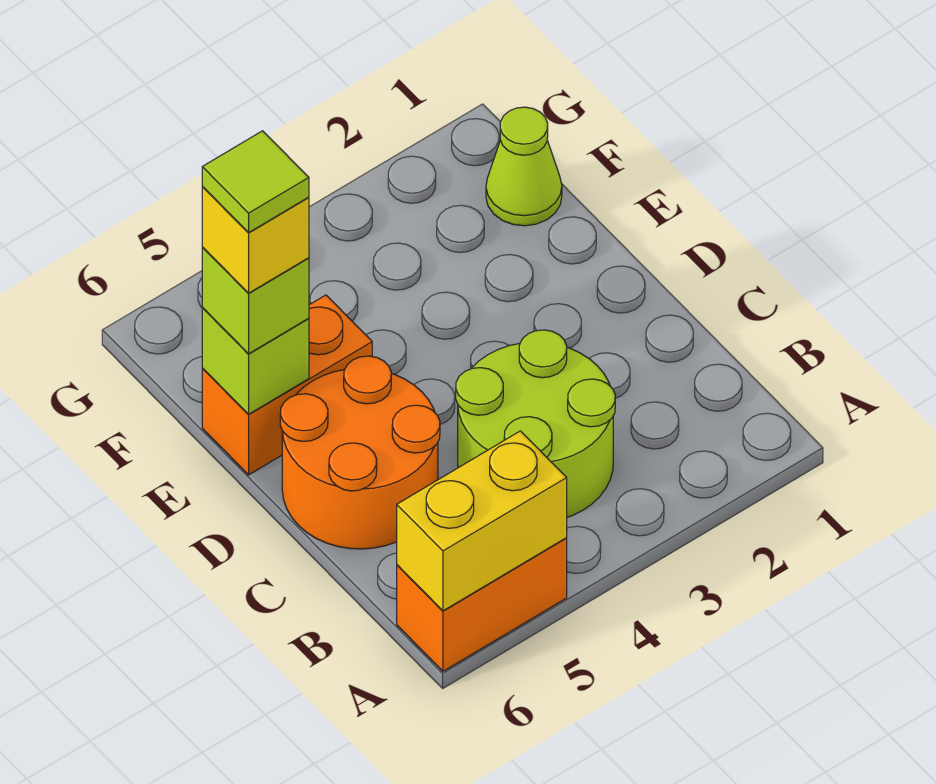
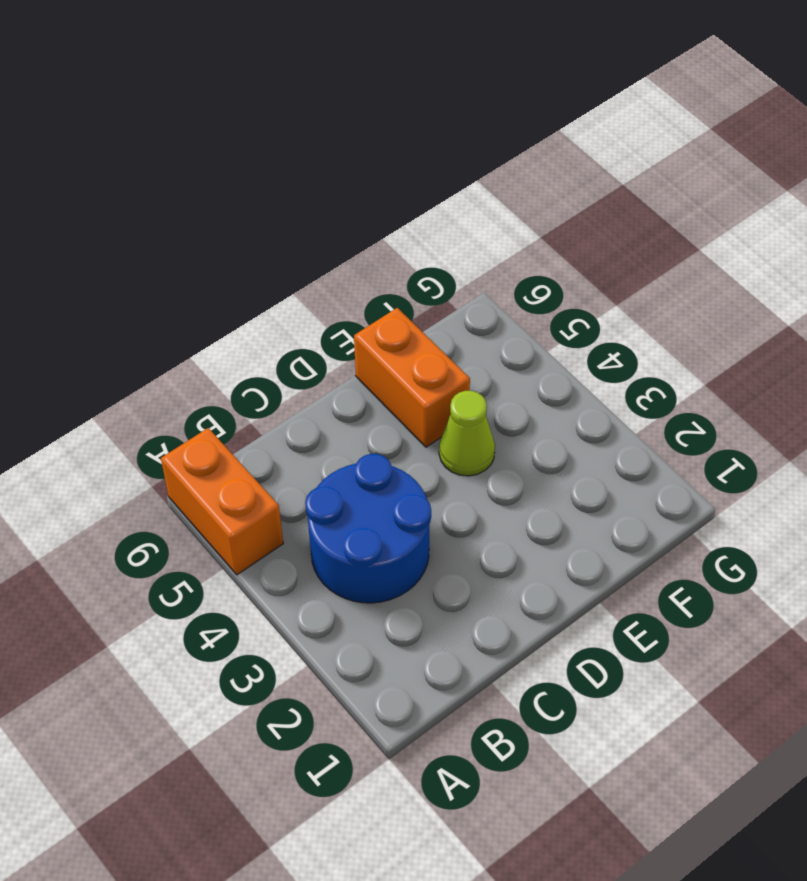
blue round brick B3:C4 level 1 -> lime round brick B3:C4 level 1
lime cone E4 level 1 -> lime cone F1 level 1
none -> orange round brick C5:D6 level 1
none -> yellow brick A5:A6 level 2

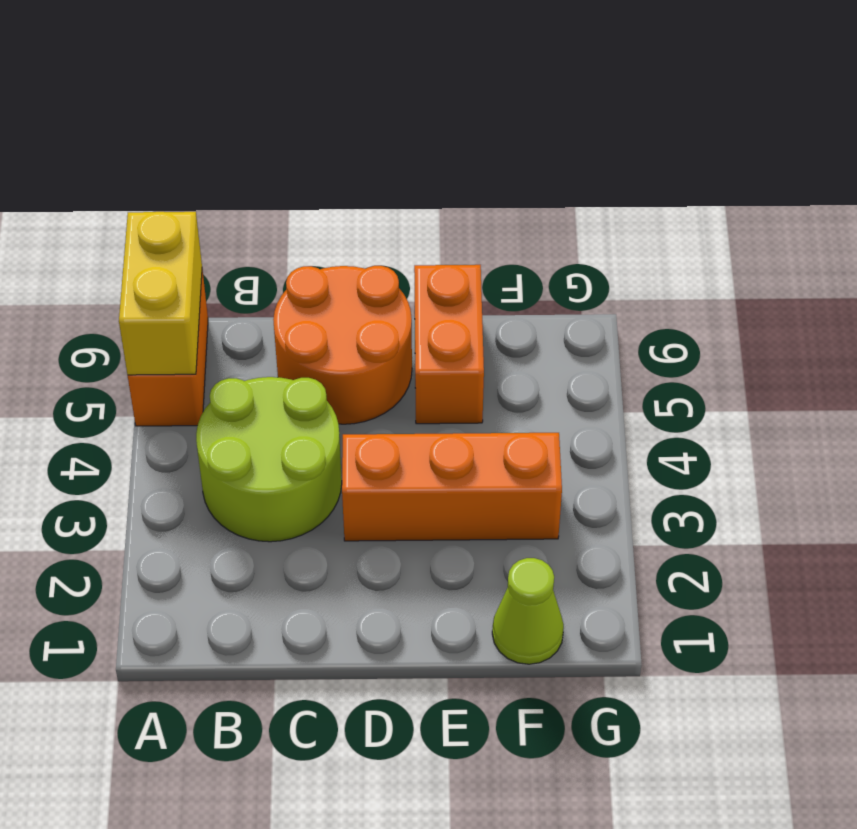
orange brick D3:F3 level 1 -> none
none -> lime brick E6 level 2
none -> lime brick E6 level 3

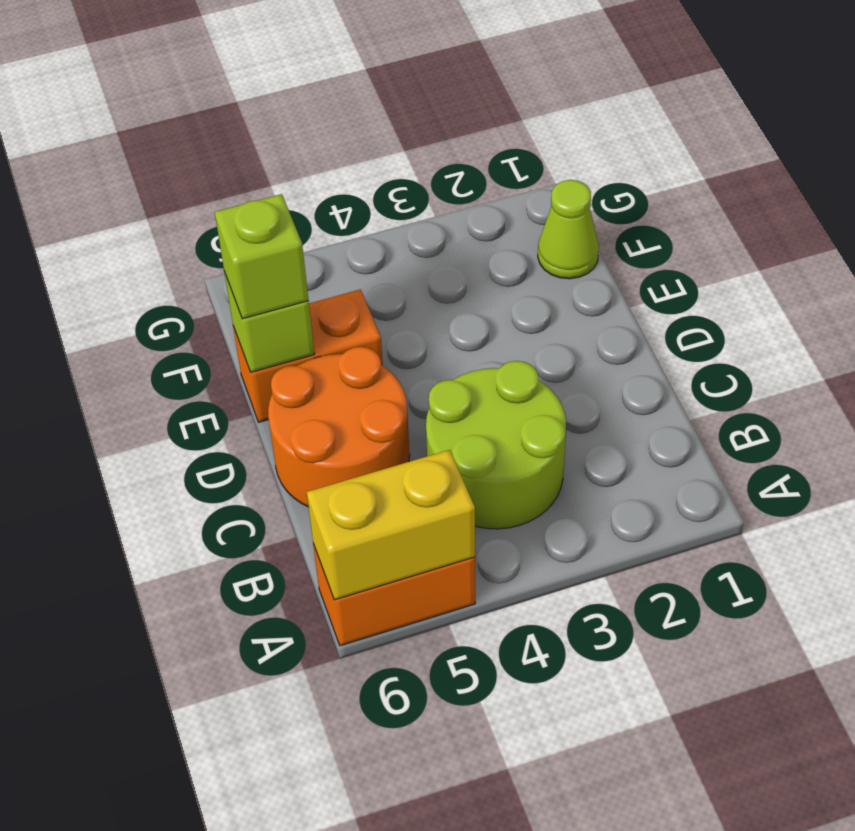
none -> yellow brick E6 level 4
none -> lime tile E6 level 5

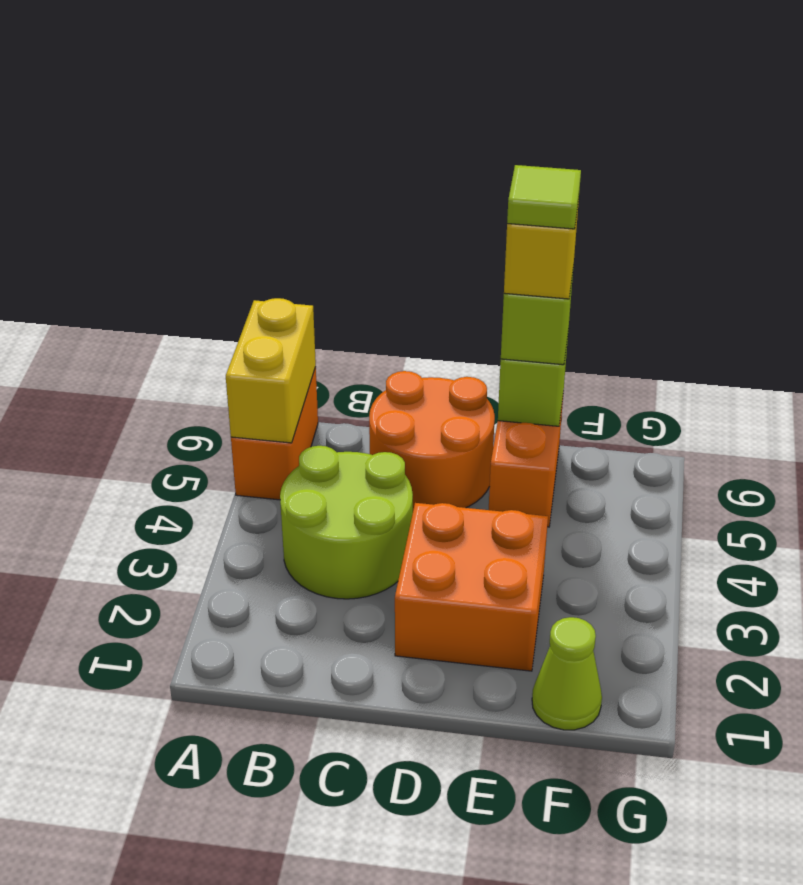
orange brick D2:E3 level 1 -> none

